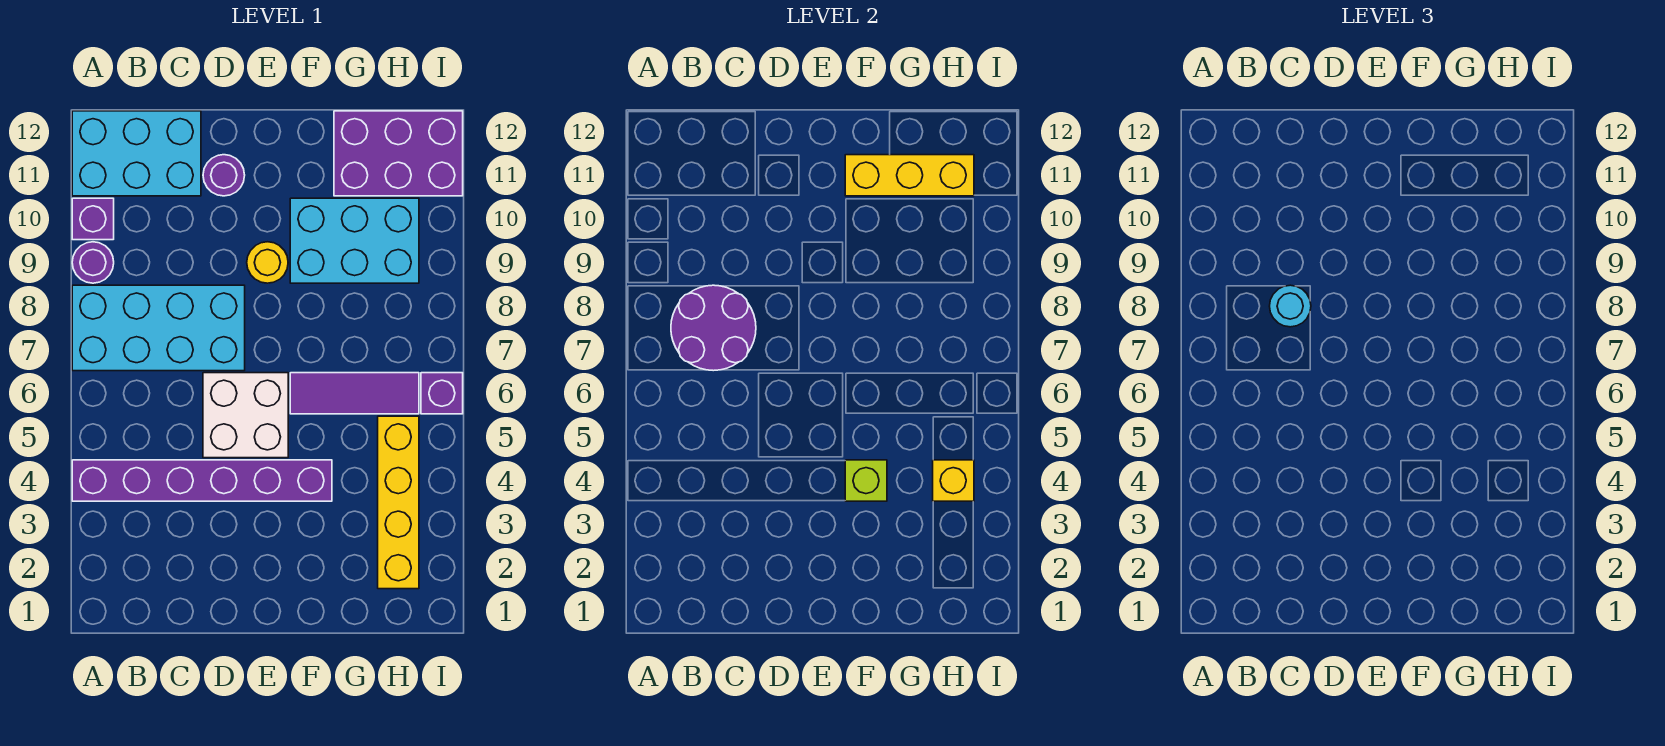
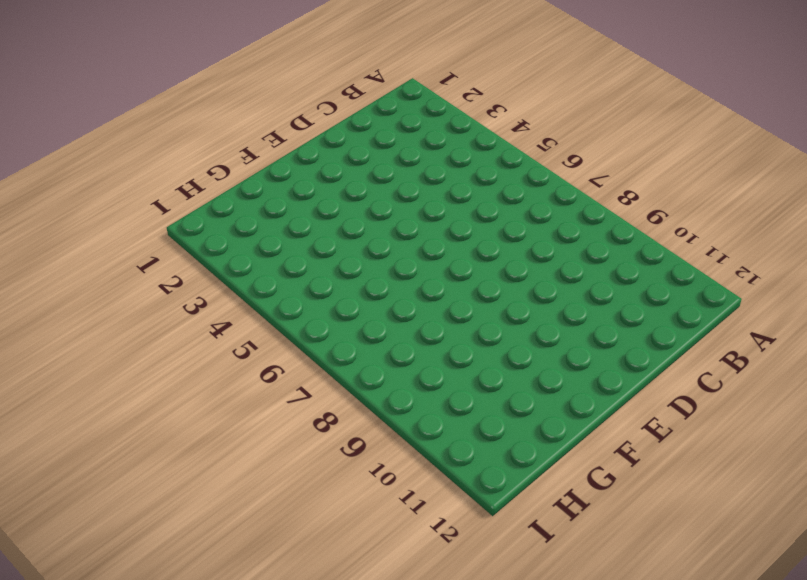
none -> purple brick A4:F4 level 1
none -> cyan brick A7:D8 level 1
none -> purple round brick A9 level 1

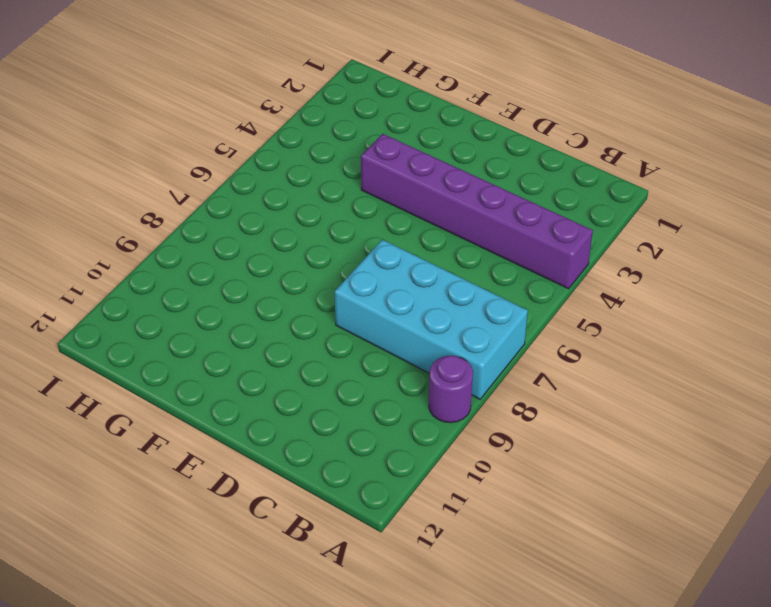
none -> purple brick A10 level 1
none -> cyan brick A11:C12 level 1
none -> white brick D5:E6 level 1

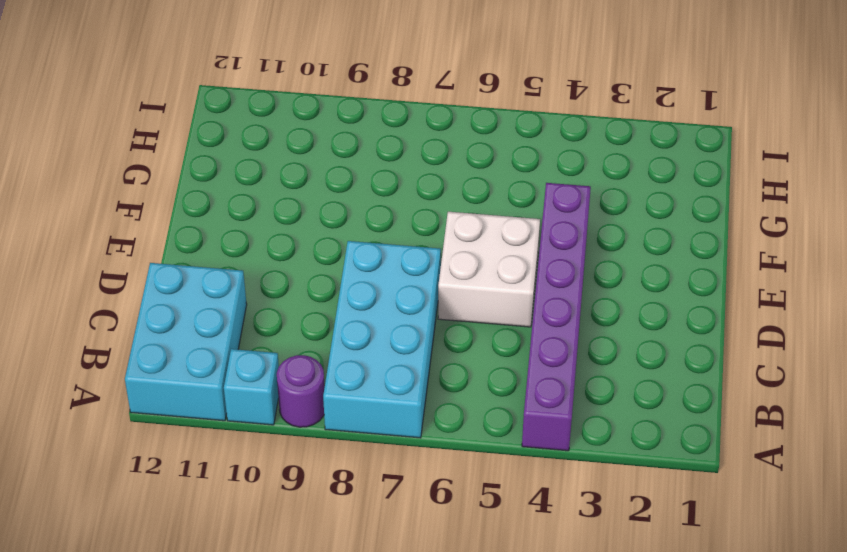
cyan brick A10 level 1 -> purple brick A10 level 1
none -> purple round brick D11 level 1
none -> yellow round brick E9 level 1
none -> purple tile F6:H6 level 1

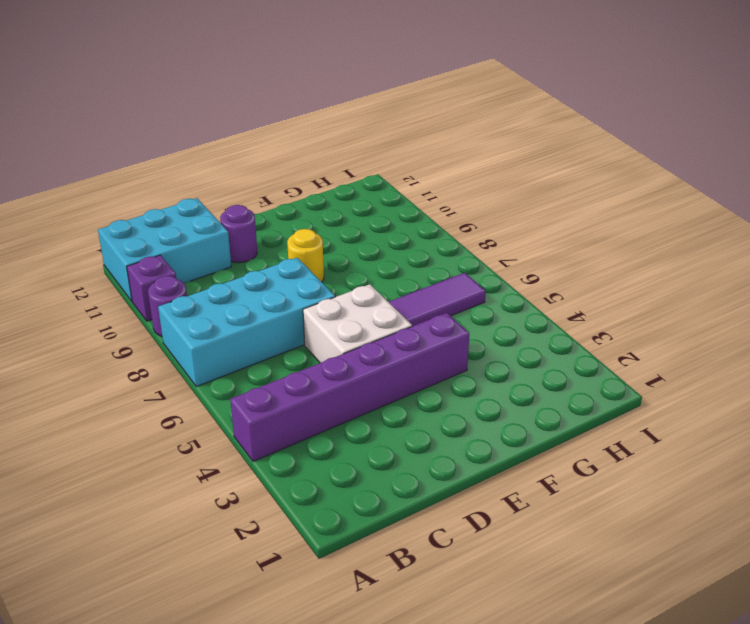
none -> cyan brick F9:H10 level 1
none -> purple brick G11:I12 level 1
none -> yellow brick H2:H5 level 1

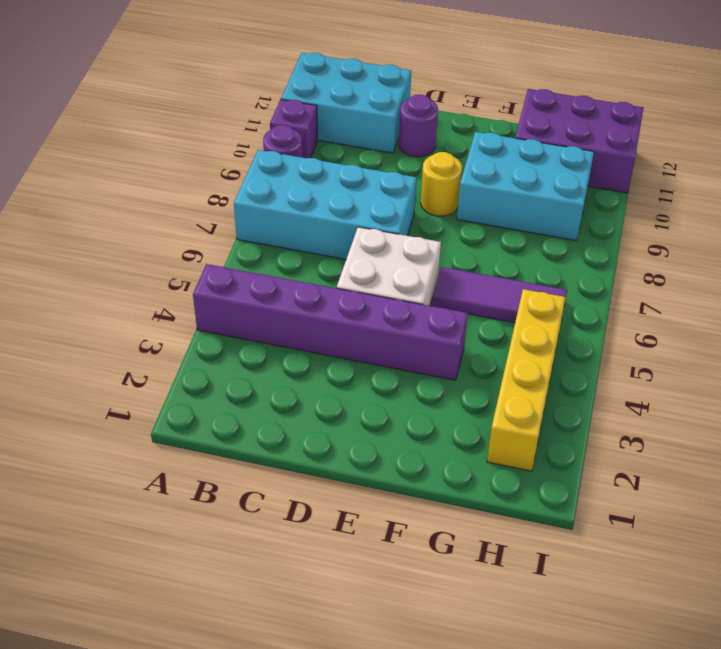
none -> purple brick I6 level 1
none -> purple round brick B7:C8 level 2
none -> lime brick F4 level 2

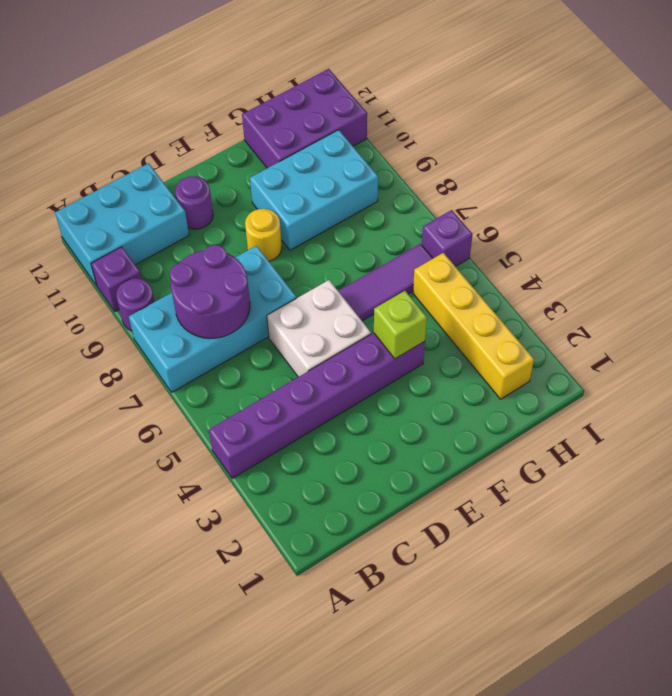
none -> yellow brick F11:H11 level 2
none -> yellow brick H4 level 2
none -> cyan round brick C8 level 3

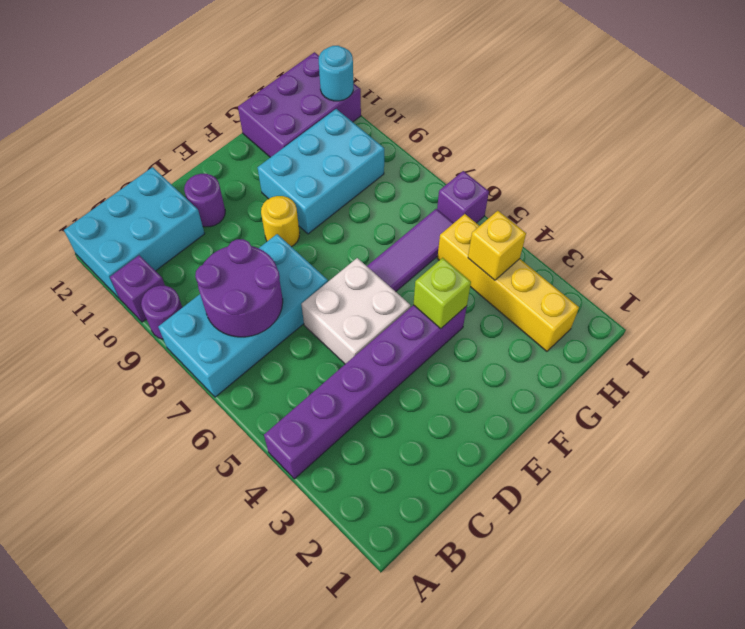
cyan round brick I11 level 2 -> cyan round brick C8 level 3
none -> yellow brick F11:H11 level 2

